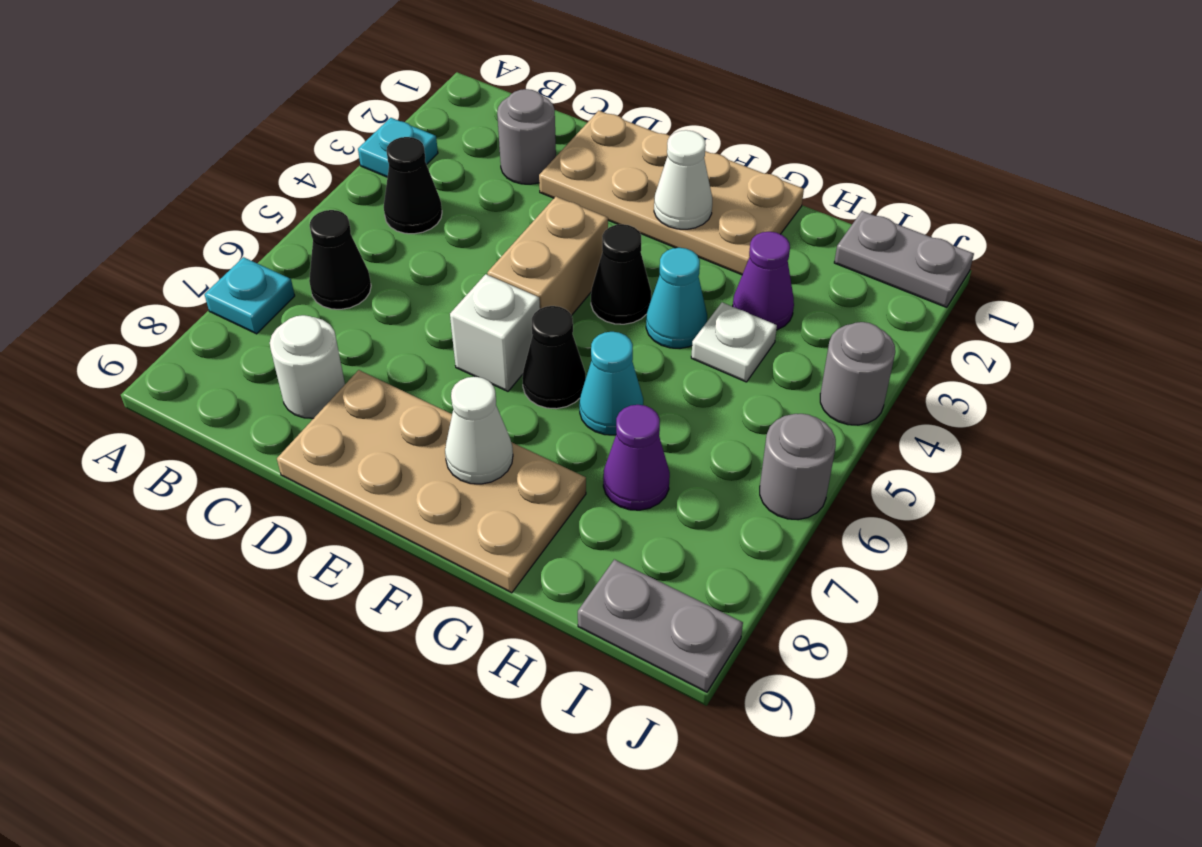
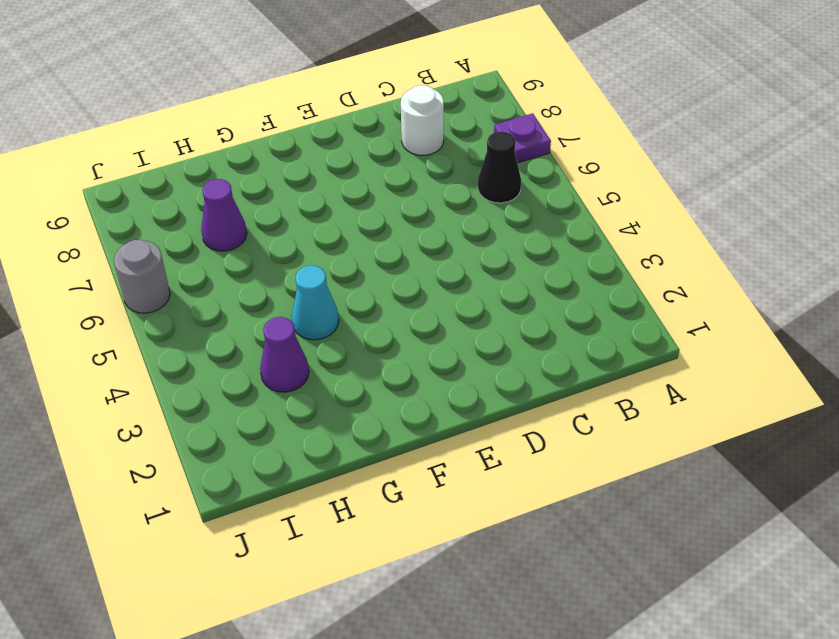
purple plate A7 level 1 -> cyan plate A7 level 1
none -> cyan plate A3 level 1
none -> black cone B4 level 1
none -> grey round brick C2 level 1

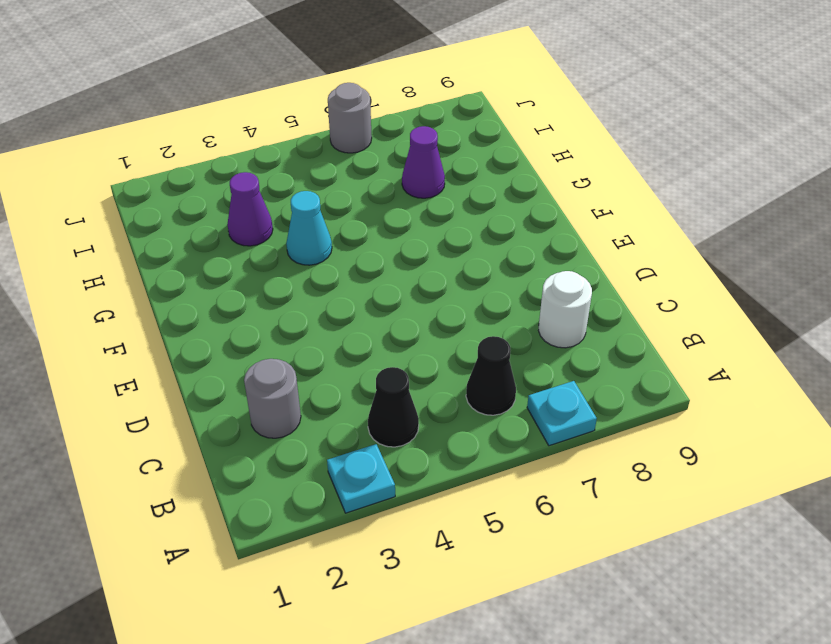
none -> tan plate D1:G2 level 1
none -> tan plate D8:G9 level 1
none -> tan brick E4:E5 level 1

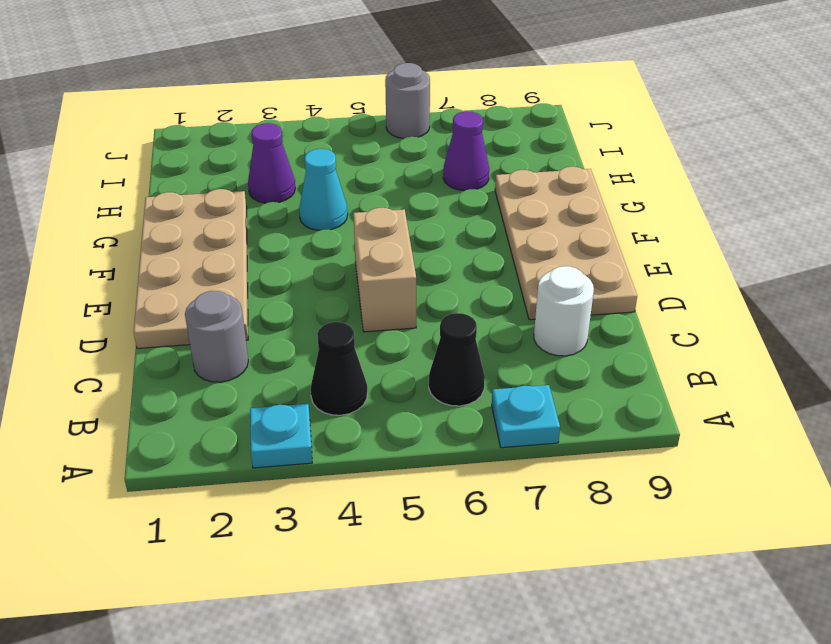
tan brick D5:E5 level 1 -> tan brick E4:E5 level 1
none -> white brick E6 level 1
none -> black cone F4 level 1
none -> black cone F6 level 1

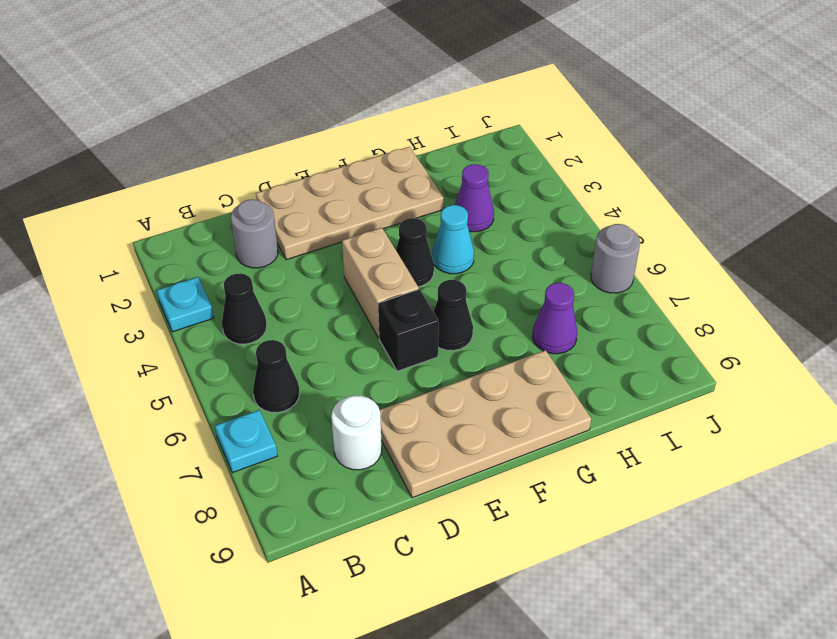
black brick E6 level 1 -> white brick E6 level 1
none -> cyan cone G6 level 1
none -> white plate H4 level 1
none -> grey plate I1:J1 level 1

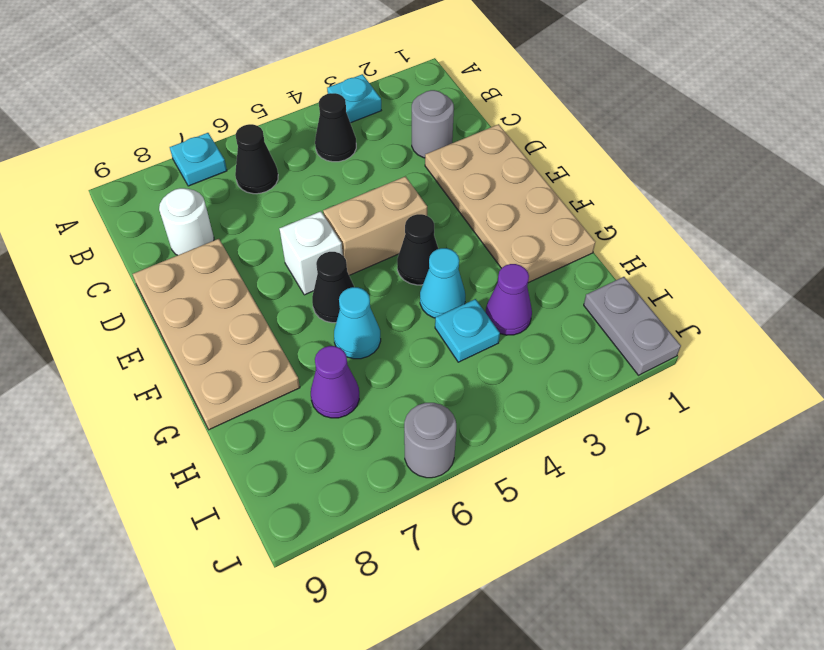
cyan plate H4 level 1 -> white plate H4 level 1
none -> grey plate I9:J9 level 1
none -> grey round brick J4 level 1
none -> white cone F2 level 2

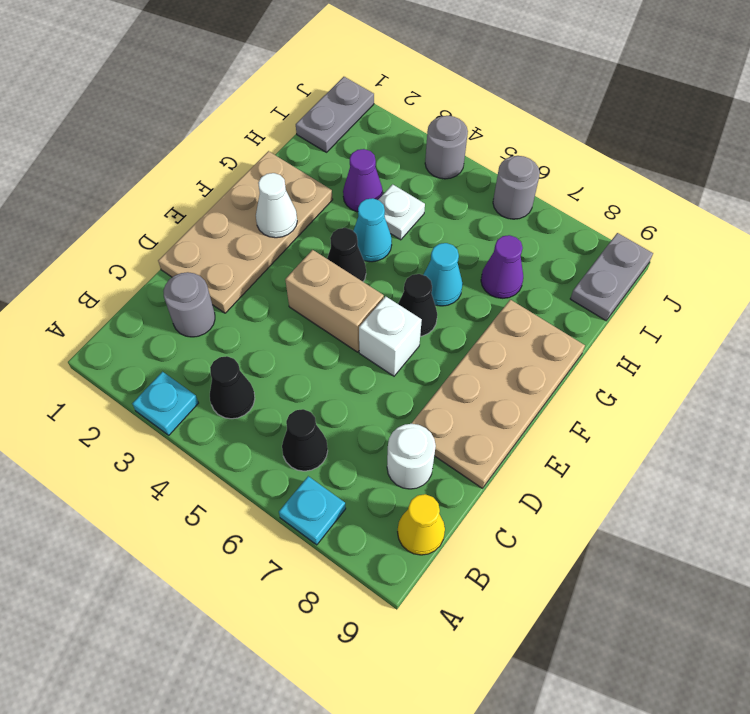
yellow cone B9 level 1 -> none
none -> white cone F8 level 2

